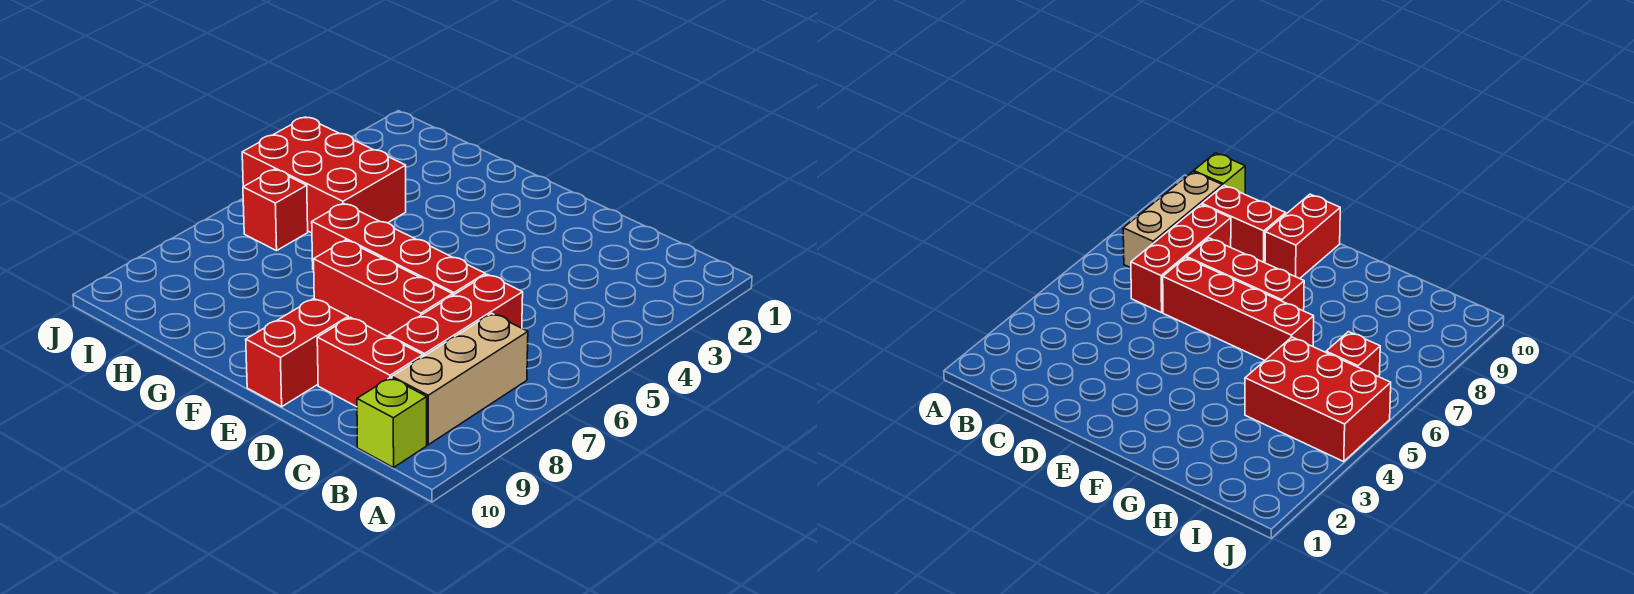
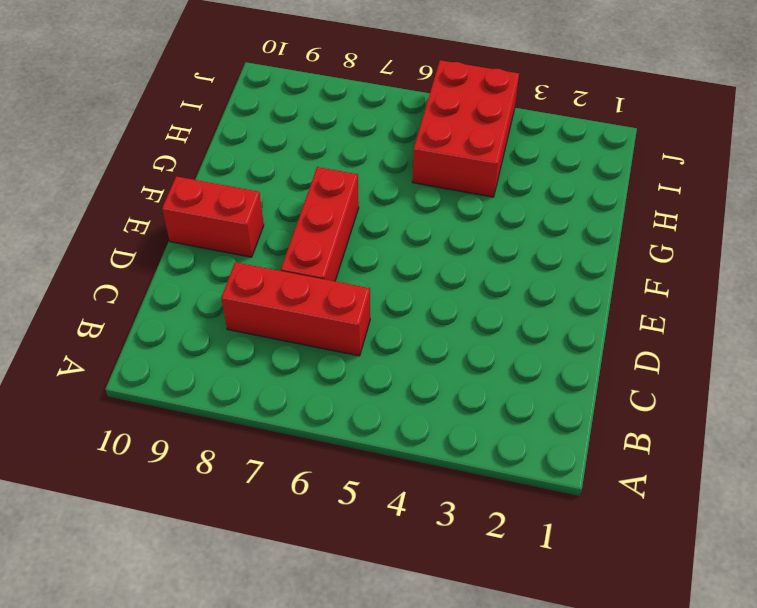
none -> tan brick B7:B9 level 1
none -> lime brick B10 level 1

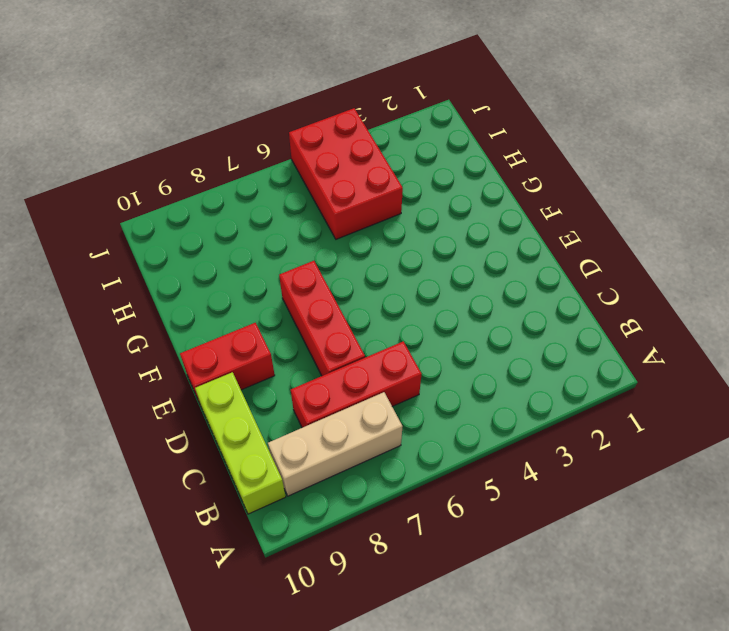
lime brick B10:D10 level 1 -> lime brick B10 level 1
none -> red brick C9:D9 level 1
none -> red brick D6:G6 level 1

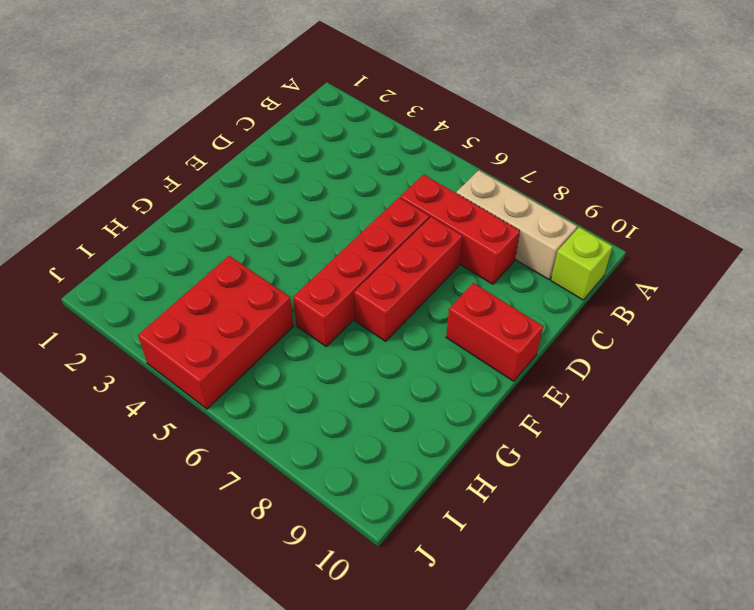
none -> red brick C9:D9 level 1
none -> red brick I6 level 1

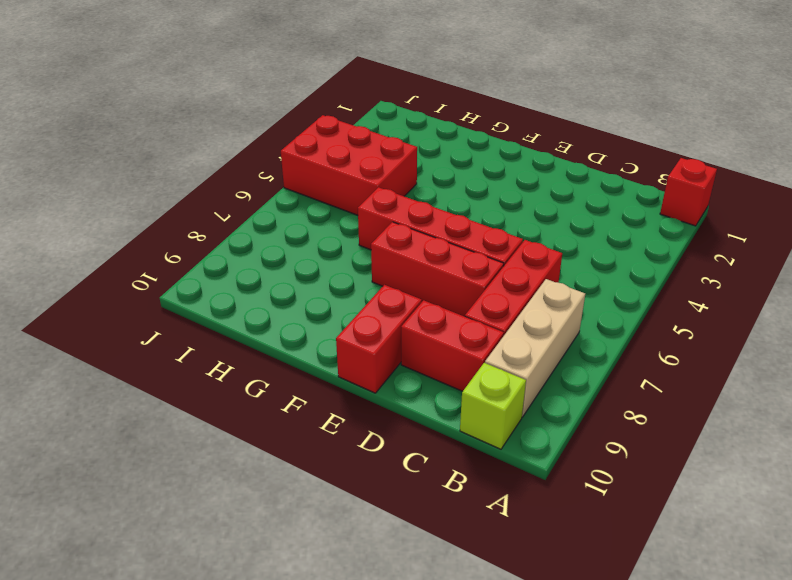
red brick A1 level 1 -> red brick I6 level 1

